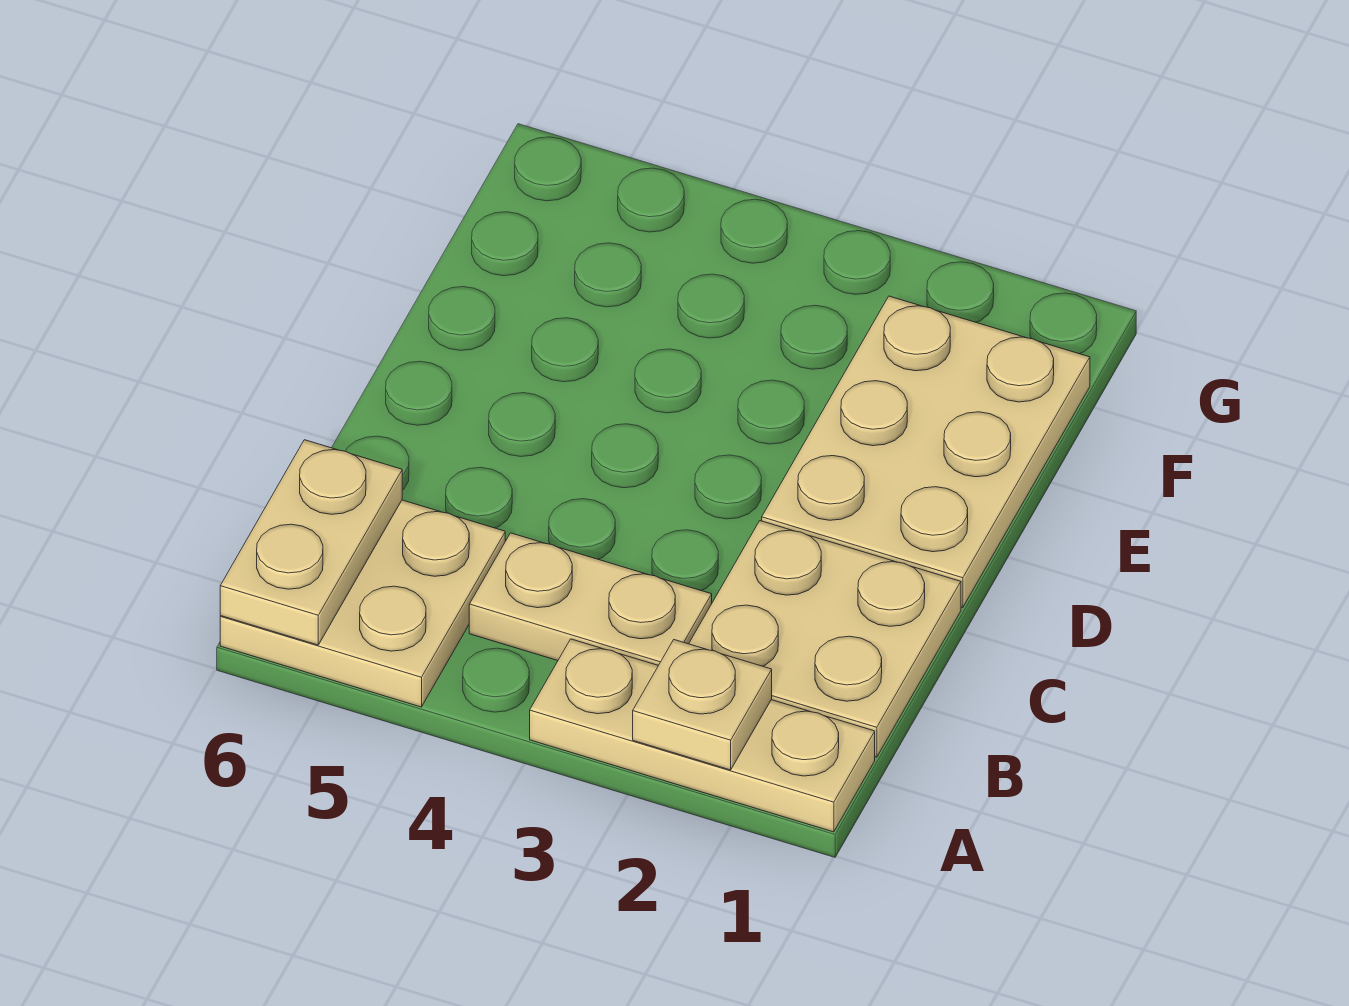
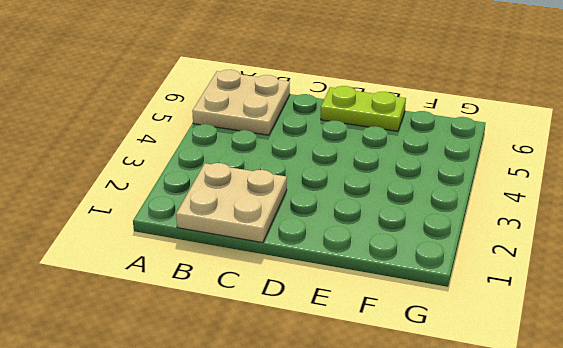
lime plate D6:E6 level 1 -> none
none -> tan plate A1:A3 level 1
none -> tan plate B3:B4 level 1

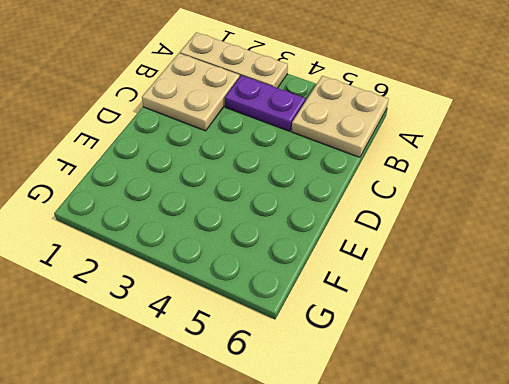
purple plate B3:B4 level 1 -> tan plate B3:B4 level 1
none -> tan plate D1:F2 level 1
none -> tan plate A2 level 2

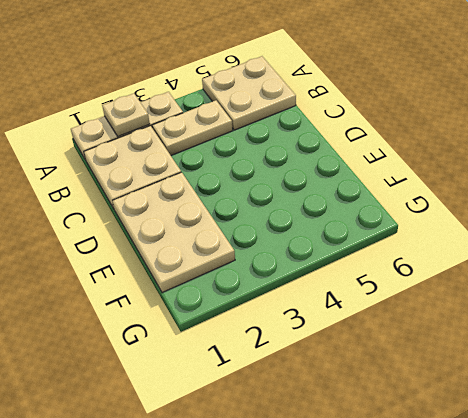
none -> tan plate A6:B6 level 2

